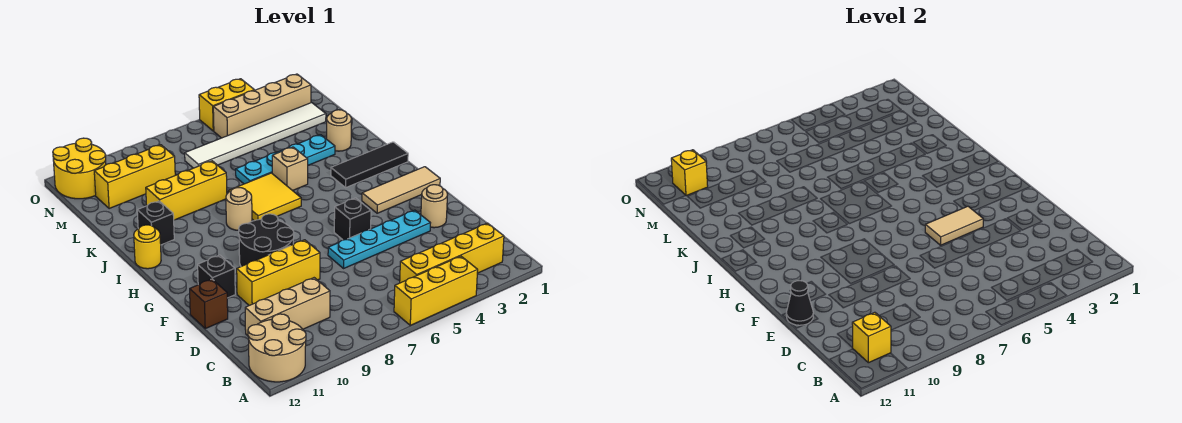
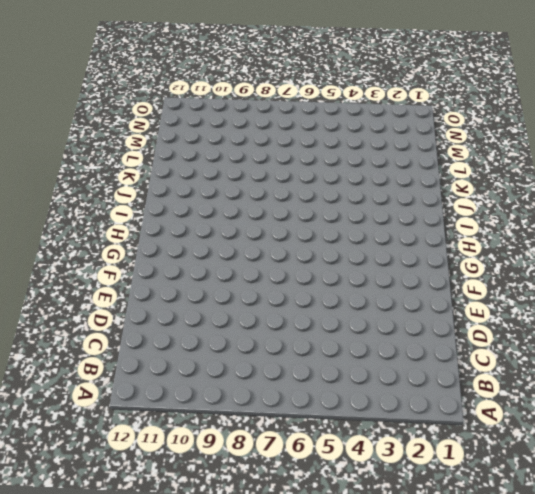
none -> yellow brick A4:A6 level 1
none -> tan round brick A11:B12 level 1
none -> yellow brick B2:B5 level 1
none -> tan brick C9:C11 level 1

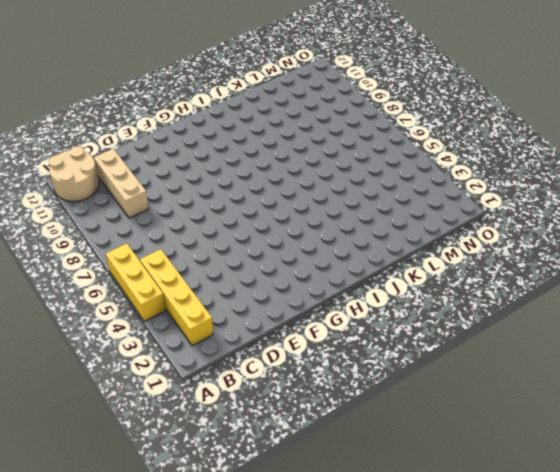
none -> tan round brick E2 level 1
none -> cyan plate E3:E6 level 1
none -> yellow brick E8:E10 level 1
none -> brown brick E12 level 1

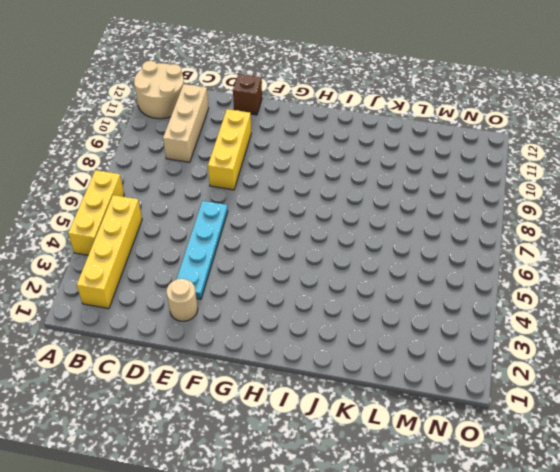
none -> black brick F5 level 1
none -> black round brick F8:G9 level 1
none -> black brick F11 level 1
none -> tan tile G1:G3 level 1

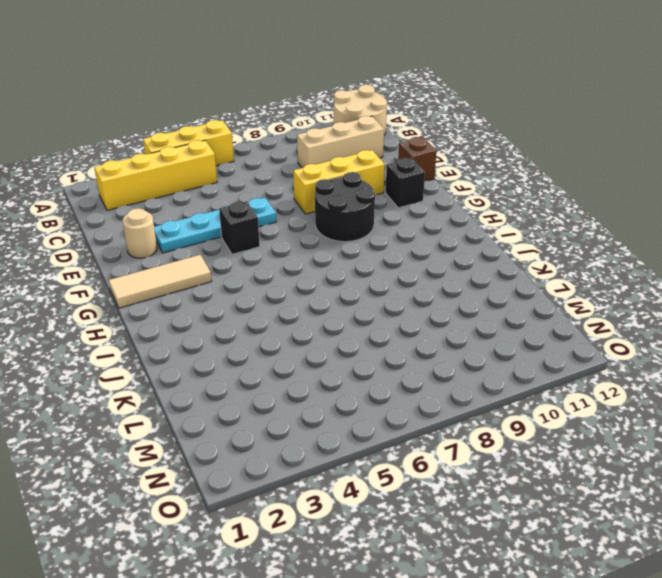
none -> black tile I1:I3 level 1
none -> yellow tile I6:J7 level 1
none -> tan round brick I8 level 1
none -> yellow round brick I12 level 1

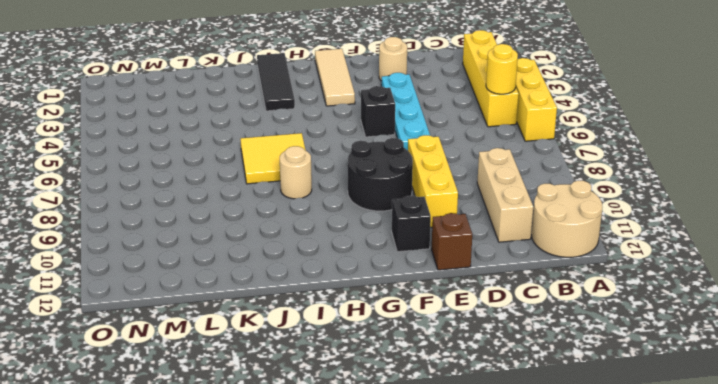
yellow round brick B5 level 2 -> yellow round brick I12 level 1
none -> tan brick J5 level 1
none -> black brick J11 level 1
none -> tan round brick K2 level 1
none -> cyan plate K3:K6 level 1

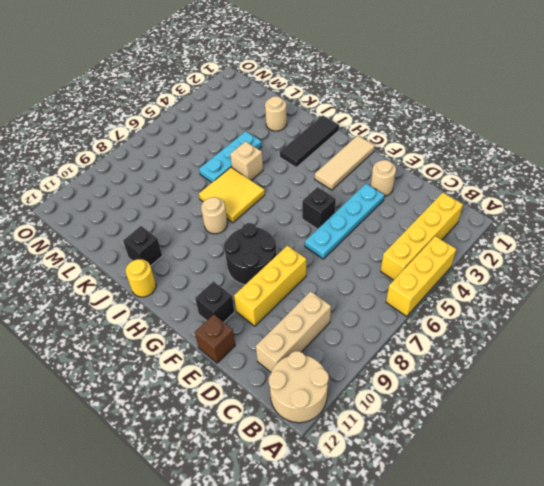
cyan plate K4:K6 level 1 -> cyan plate K3:K6 level 1
none -> yellow brick K8:K10 level 1
none -> white tile M2:M7 level 1
none -> yellow brick M9:M11 level 1
none -> tan brick N2:N5 level 1

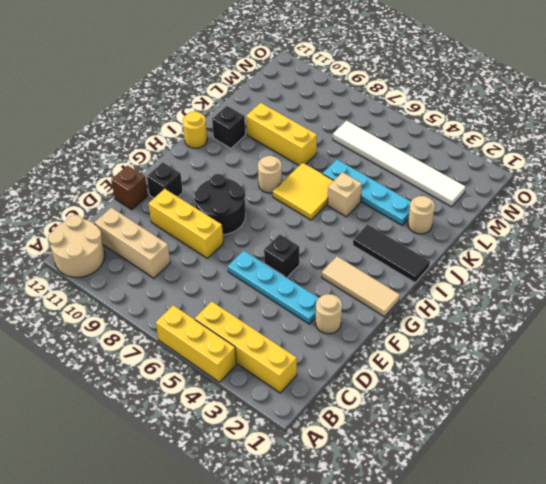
none -> yellow brick M9:M11 level 1
none -> tan brick N2:N5 level 1
none -> yellow round brick N11:O12 level 1
none -> yellow brick O4:O5 level 1

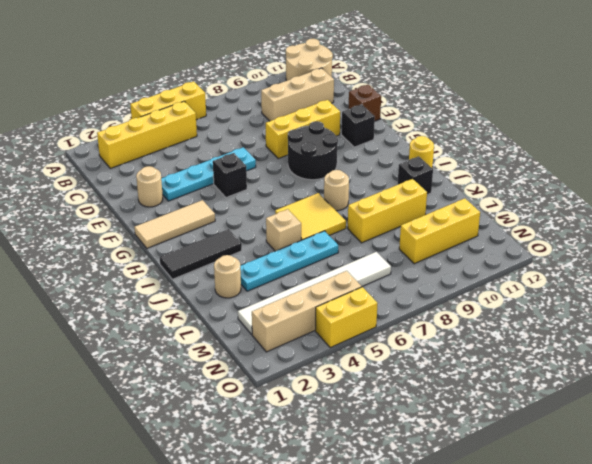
none -> yellow round brick N11:O12 level 1
none -> yellow brick B11 level 2
none -> black cone E12 level 2
none -> tan tile F4:F5 level 2

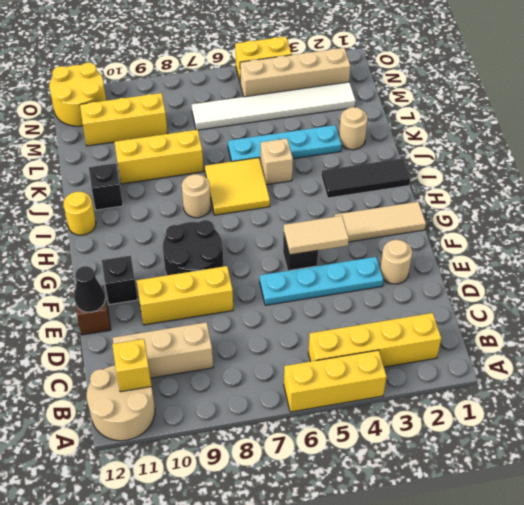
none -> yellow brick N11 level 2

